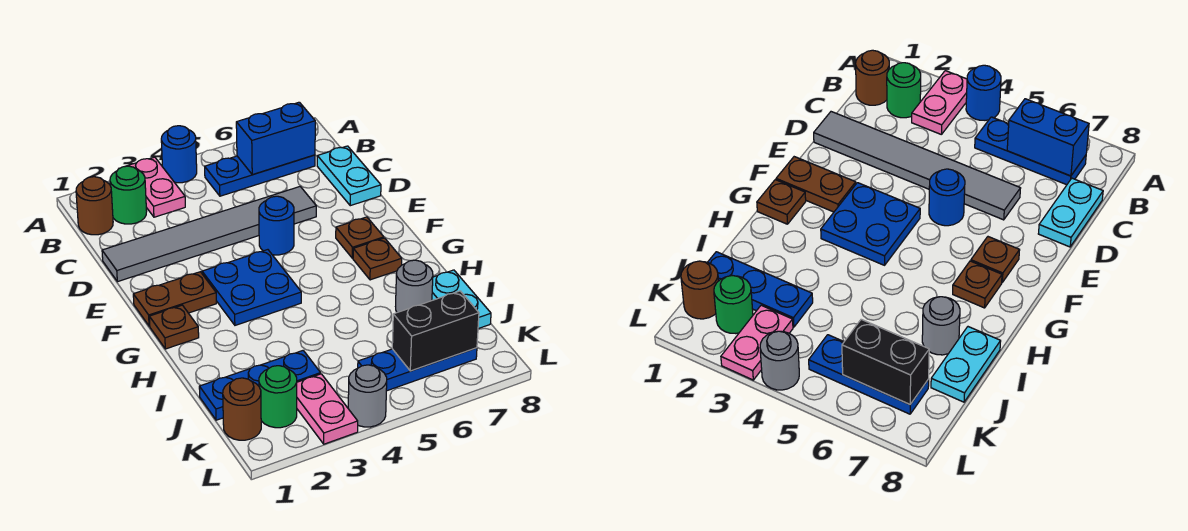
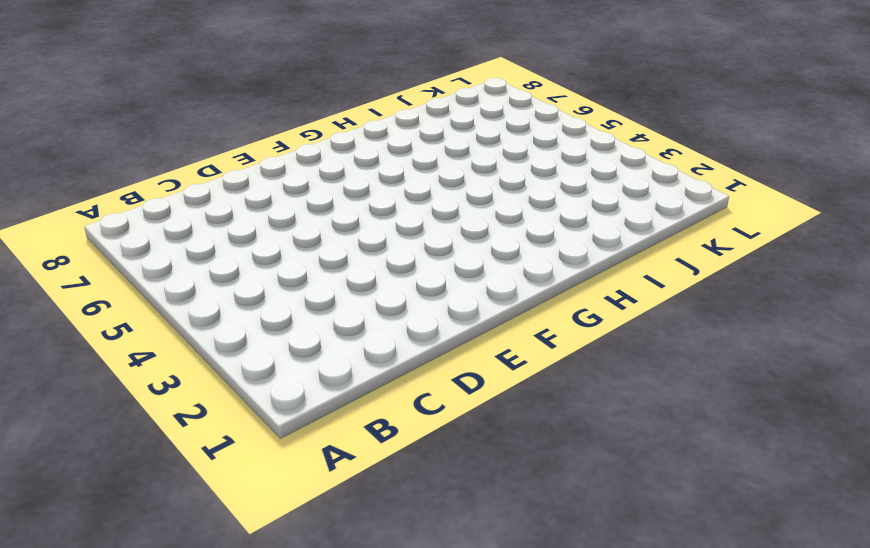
none -> pink plate A3:B3 level 1
none -> blue round brick A4 level 1
none -> brown round brick B1 level 1

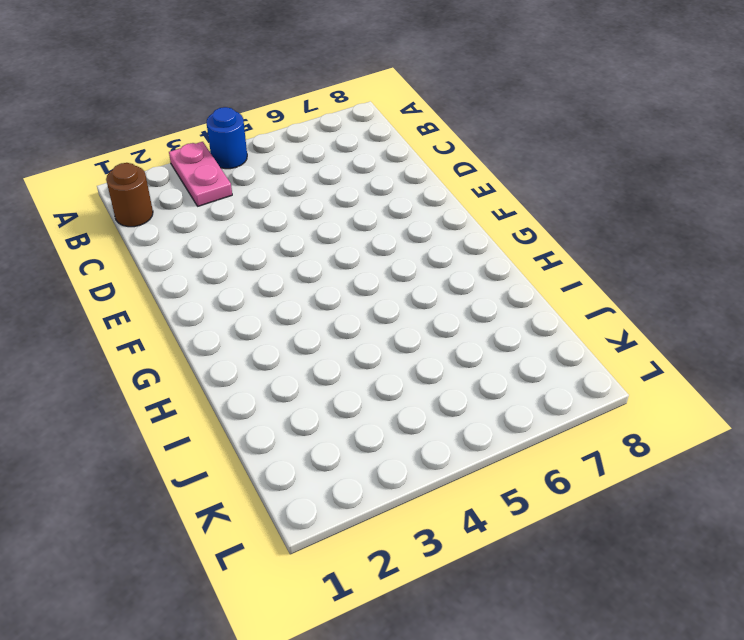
none -> green round brick B2 level 1
none -> blue plate B5:B7 level 1
none -> cyan plate C8:D8 level 1

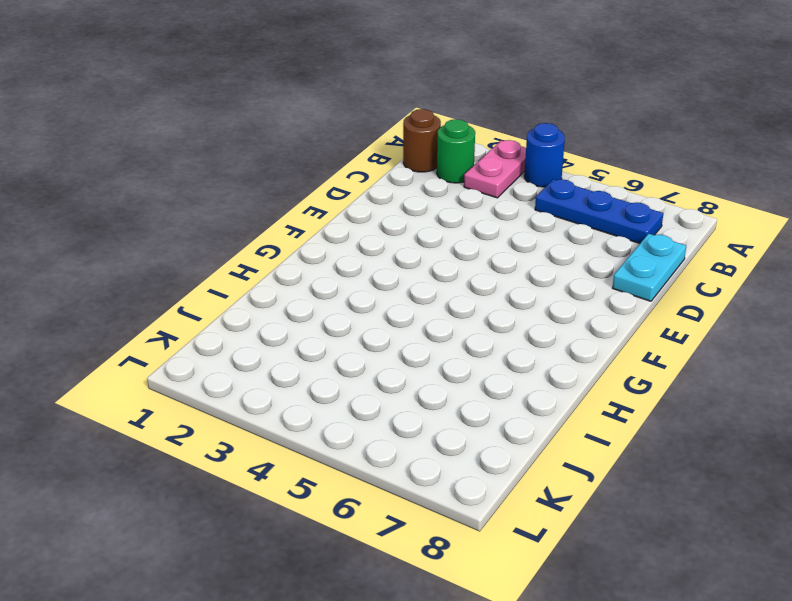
none -> grey tile D1:D6 level 1
none -> blue round brick E5 level 1
none -> brown plate F1:F2 level 1

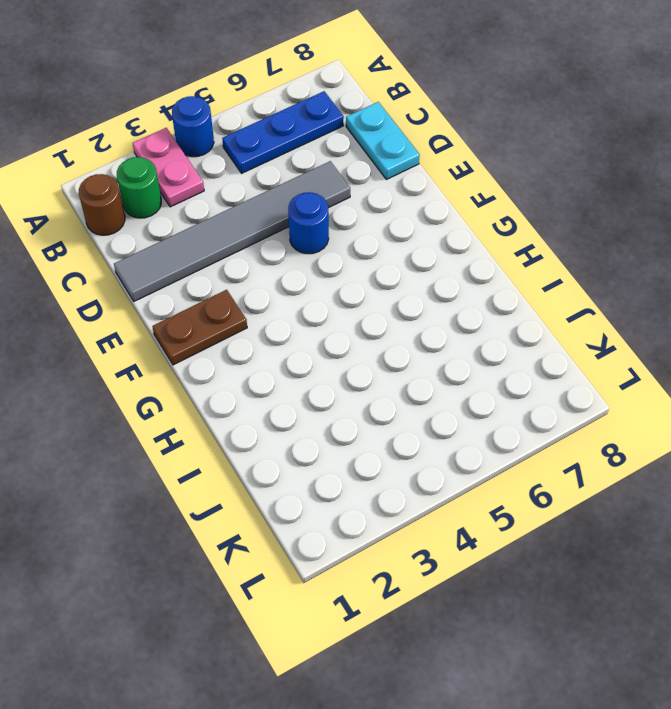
none -> blue plate F3:G4 level 1
none -> brown plate F7 level 1
none -> brown plate G1 level 1

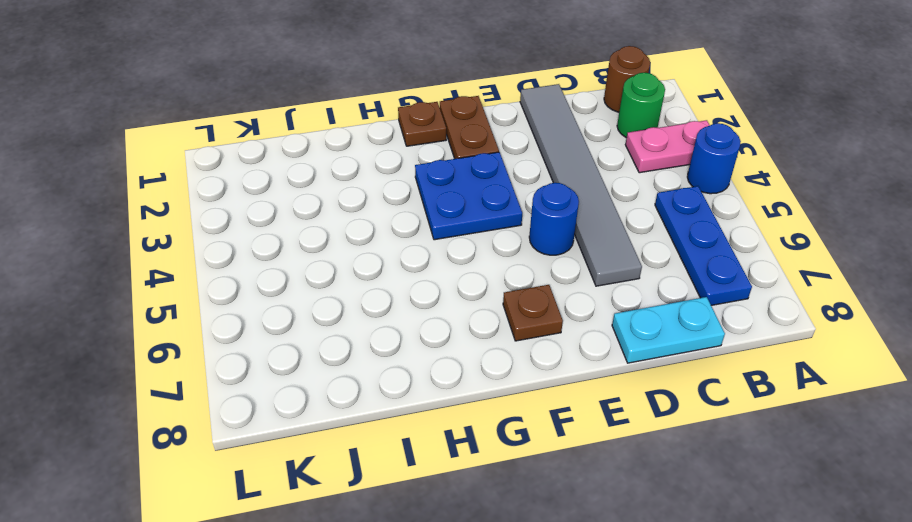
none -> brown plate G7 level 1
none -> grey round brick I7 level 1
none -> cyan plate I8:J8 level 1

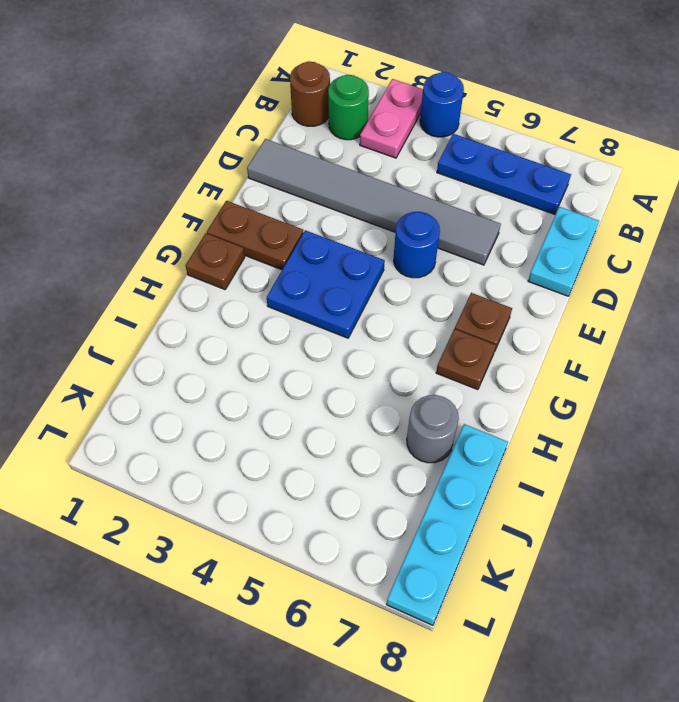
cyan plate I8:L8 level 1 -> cyan plate I8:J8 level 1
none -> blue plate J1:J3 level 1
none -> brown round brick K1 level 1
none -> green round brick K2 level 1

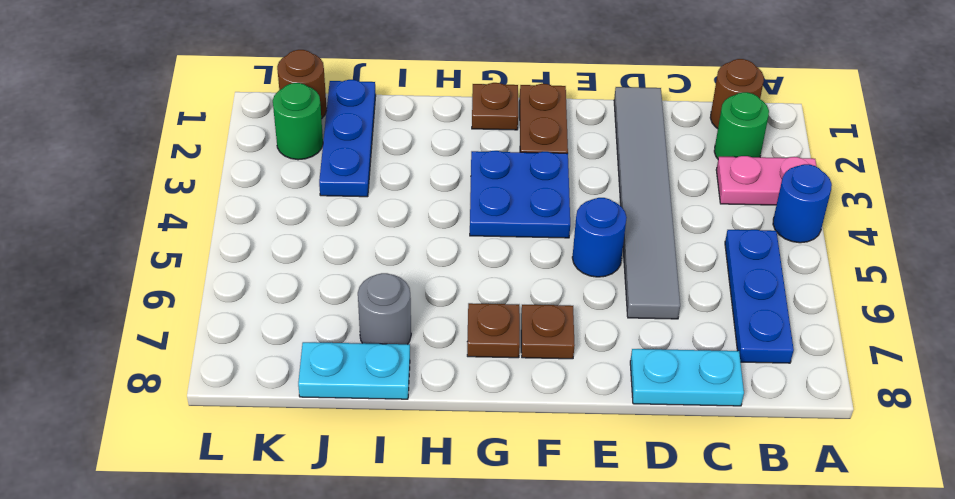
none -> pink plate K3:L3 level 1
none -> blue plate K5:K7 level 1
none -> grey round brick L4 level 1

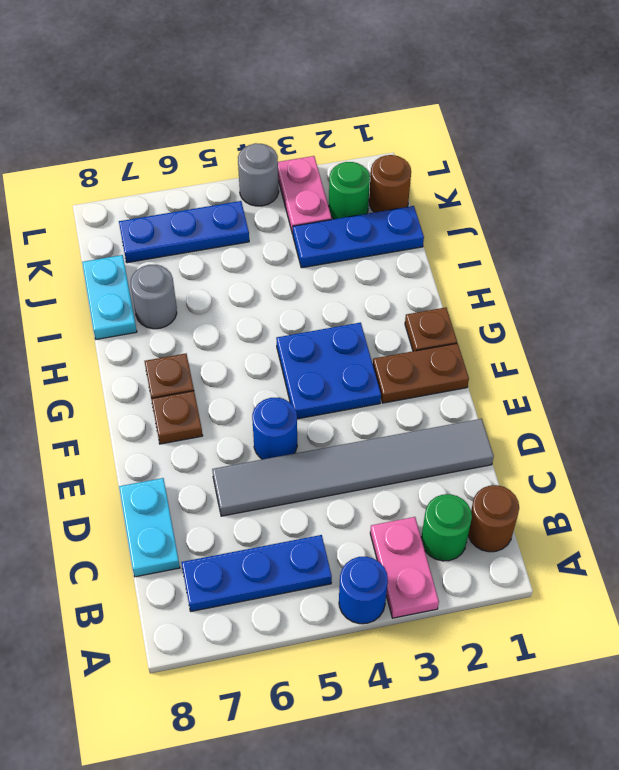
none -> blue brick B6:B7 level 2
none -> black brick K6:K7 level 2

